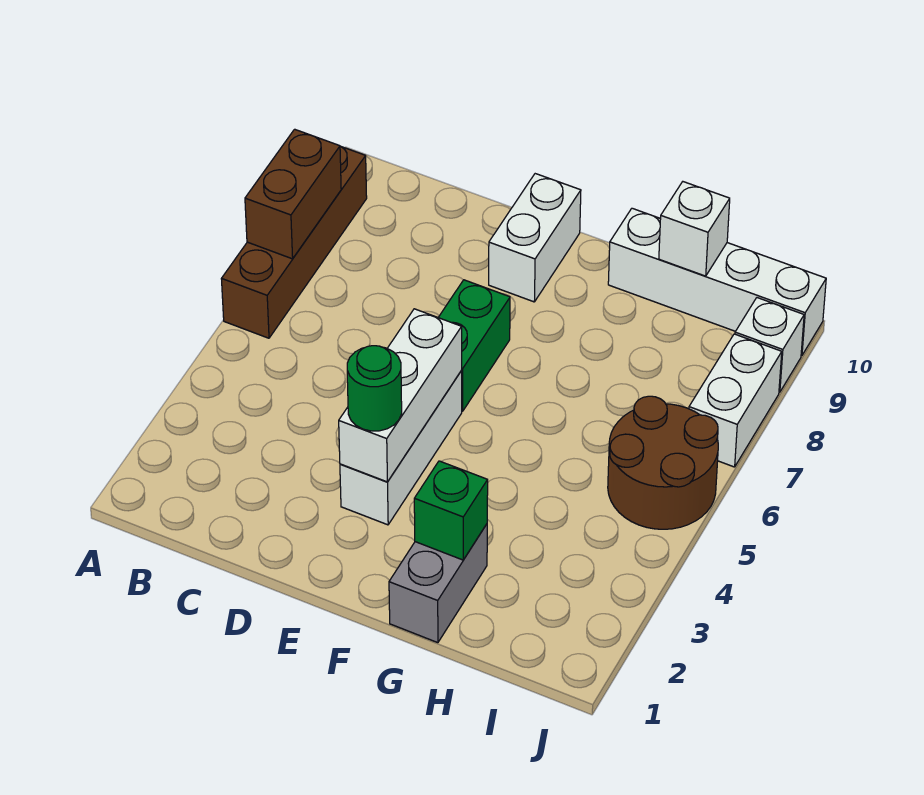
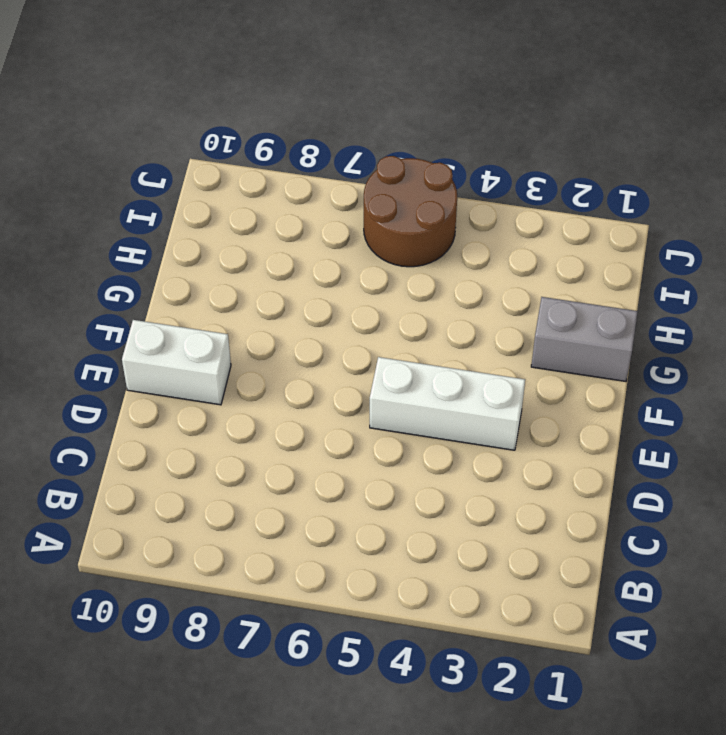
none -> brown brick A6:A9 level 1
none -> green brick E6:E7 level 1
none -> white brick G10:J10 level 1

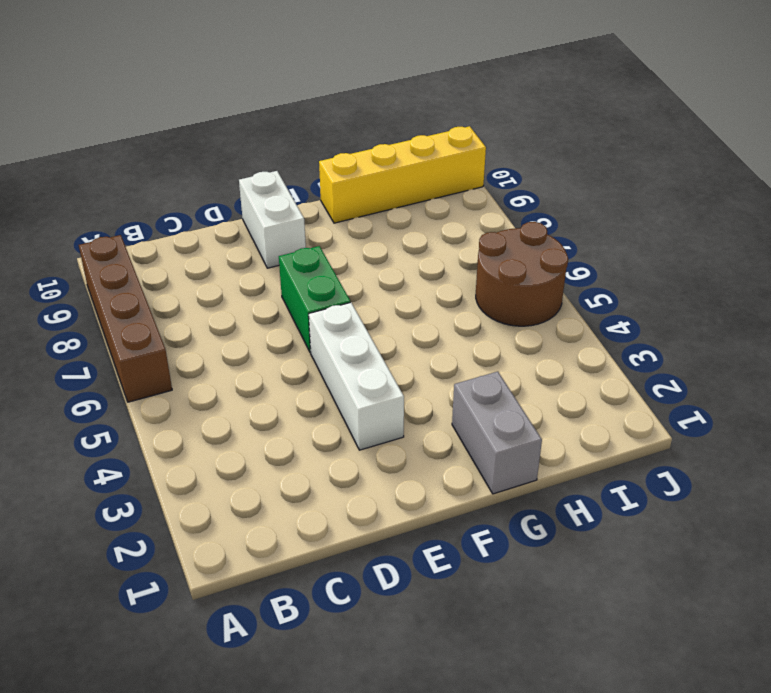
yellow brick G10:J10 level 1 -> white brick G10:J10 level 1
none -> white brick J7:J8 level 1
none -> white brick J9 level 1
none -> brown brick A7:A8 level 2

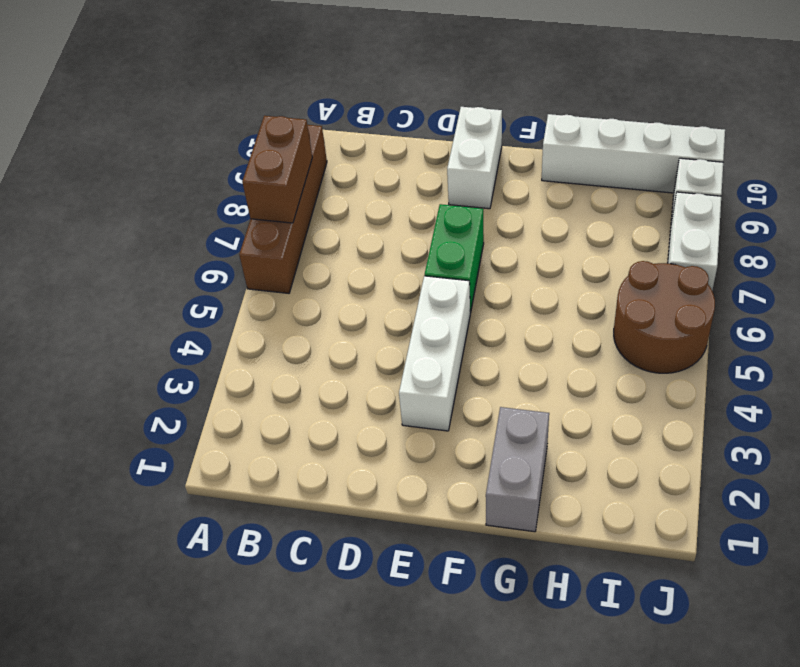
none -> white brick E3:E5 level 2
none -> green brick G2 level 2
none -> white brick H10 level 2

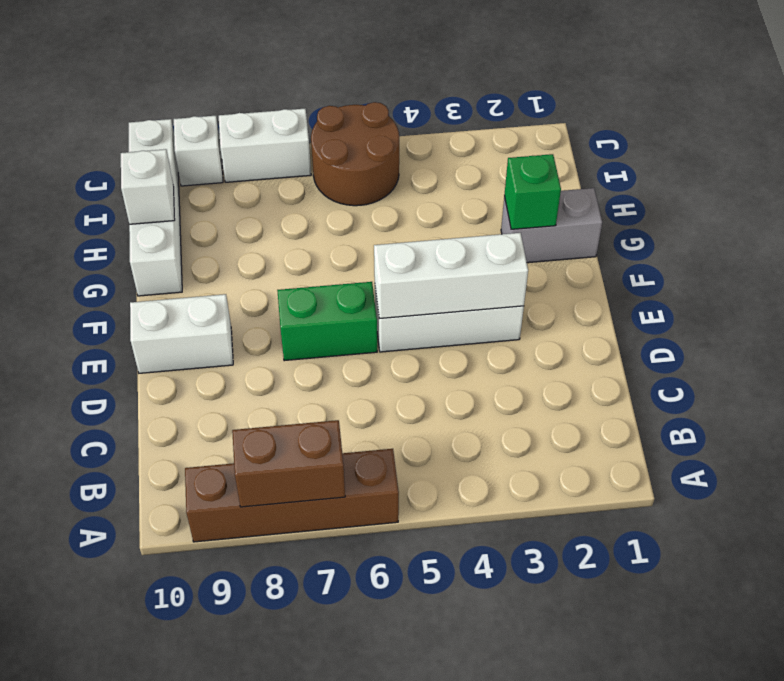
none -> green round brick E3 level 3

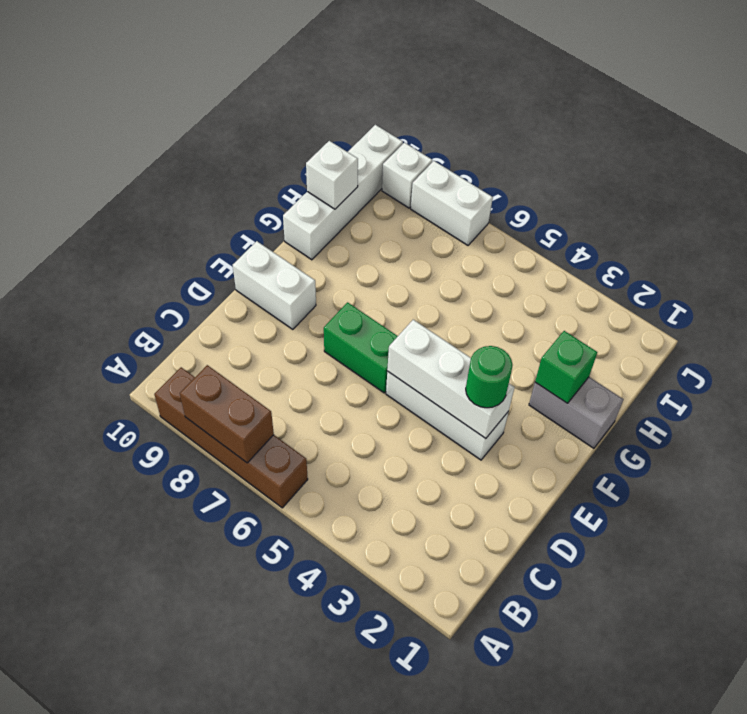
none -> brown round brick I5:J6 level 1

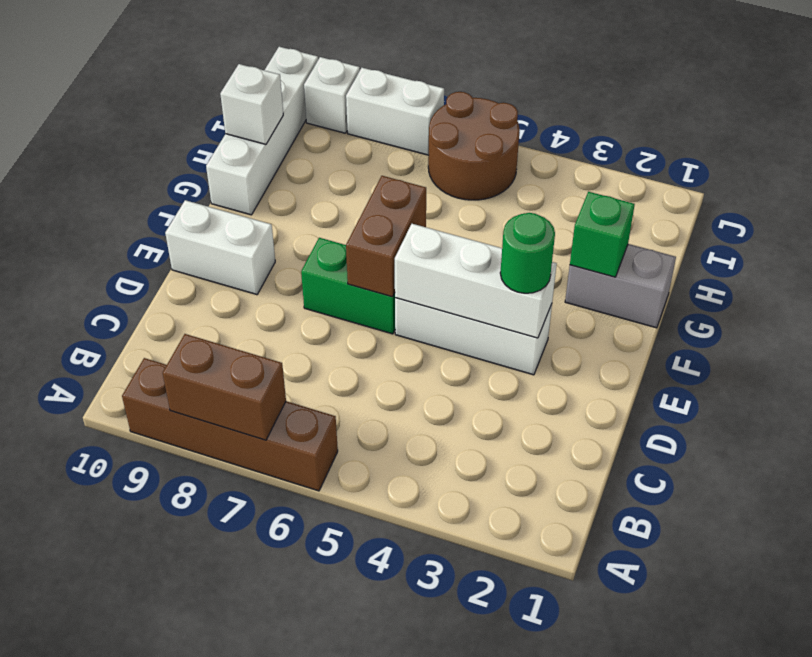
brown brick E6:F6 level 2 -> none

